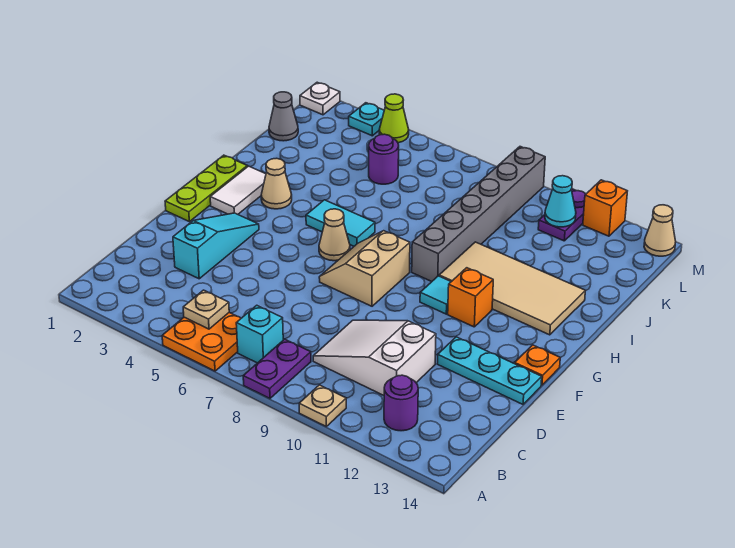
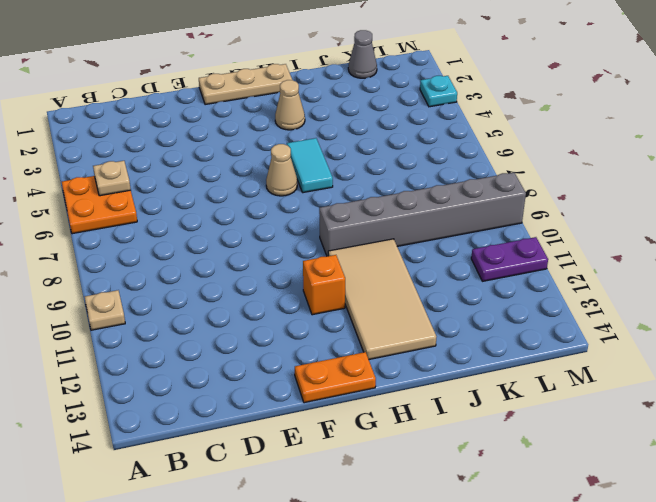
tan plate F1:H1 level 1 -> lime plate F1:H1 level 1
orange plate F14:G14 level 1 -> orange plate F14 level 1
none -> purple plate A8:B8 level 1
none -> cyan brick B7 level 1
none -> purple round brick B12 level 1

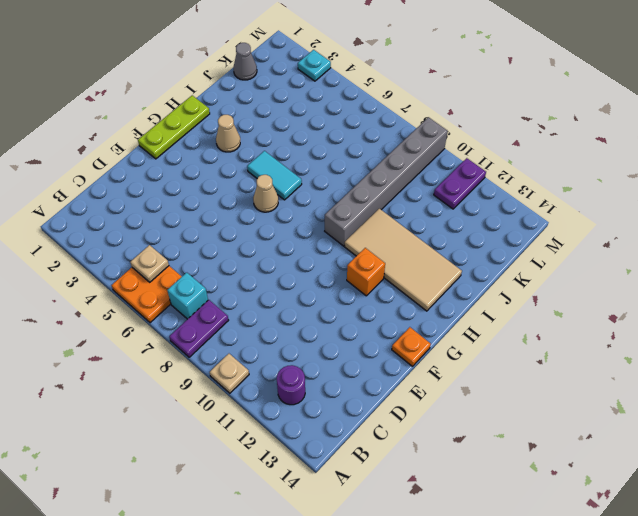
none -> white slope C9:D11 level 1 top 11
none -> cyan slope D3:F3 level 1 top D
none -> cyan plate E12:E14 level 1

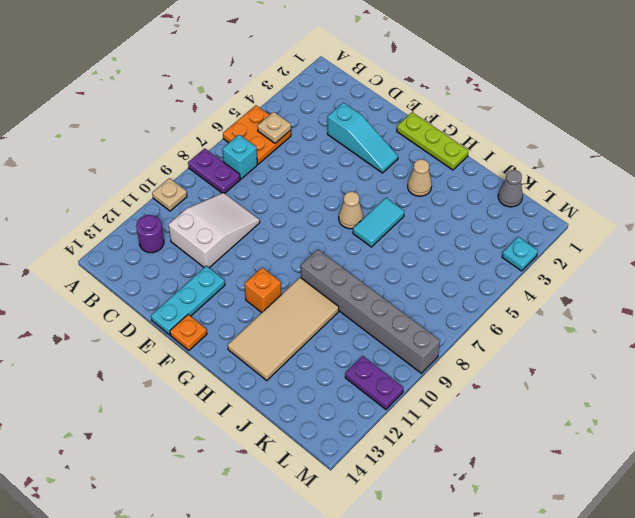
none -> tan slope F7:G8 level 1 top 8
none -> white tile G2:H2 level 1
none -> cyan tile G10 level 1

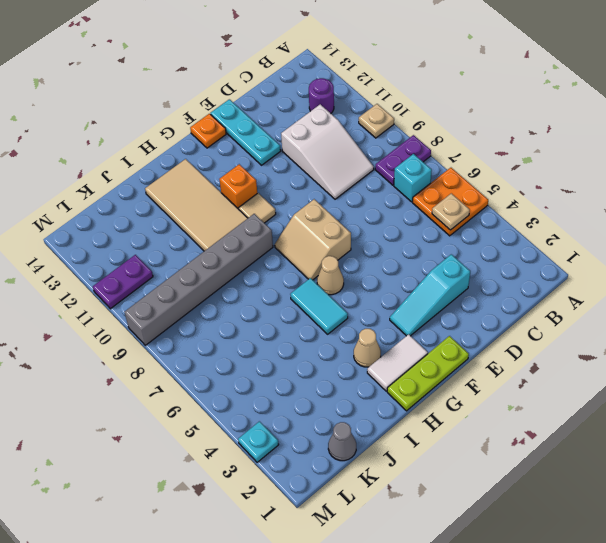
tan slope F7:G8 level 1 top F -> tan slope F7:G8 level 1 top 8
tan tile G10 level 1 -> cyan tile G10 level 1
none -> purple round brick K5 level 1
none -> white plate M1 level 1
none -> lime cone M4 level 1

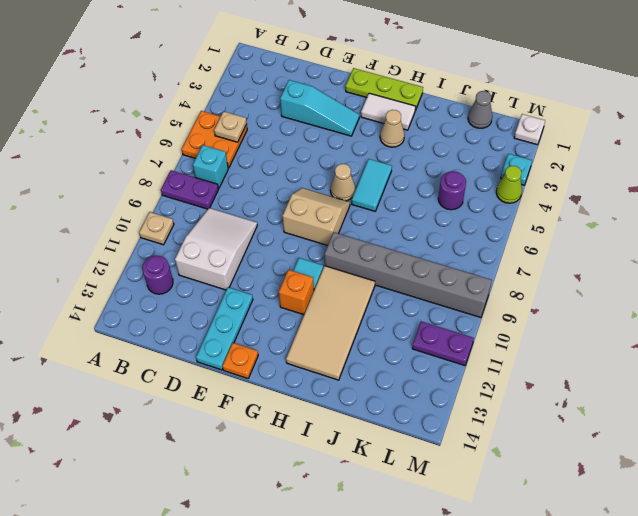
none -> orange brick M12 level 1
none -> tan cone M14 level 1
none -> cyan cone L11 level 2

